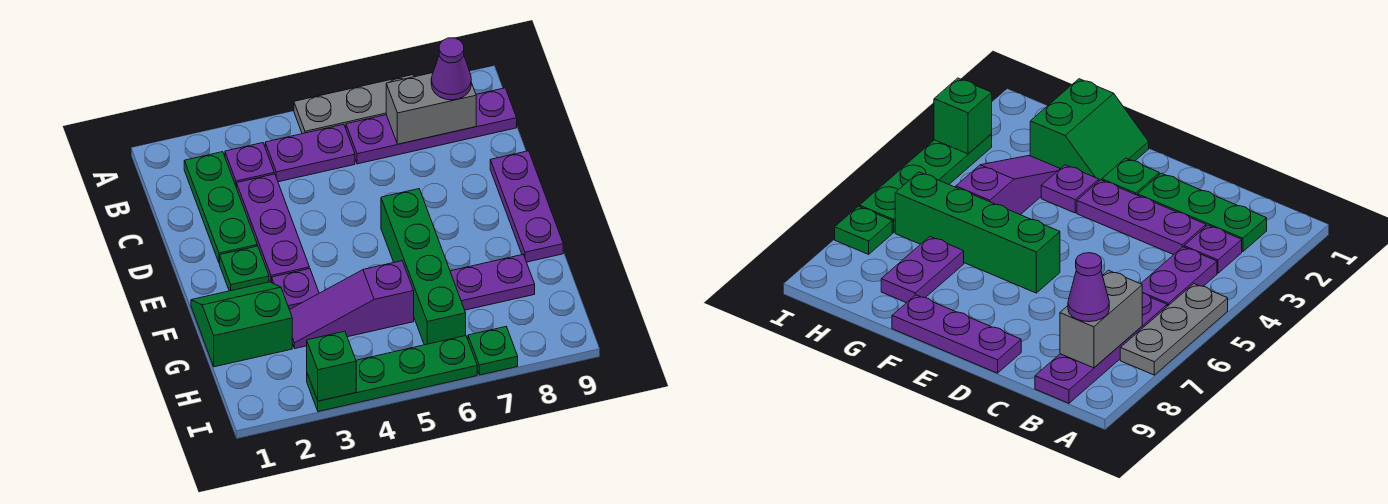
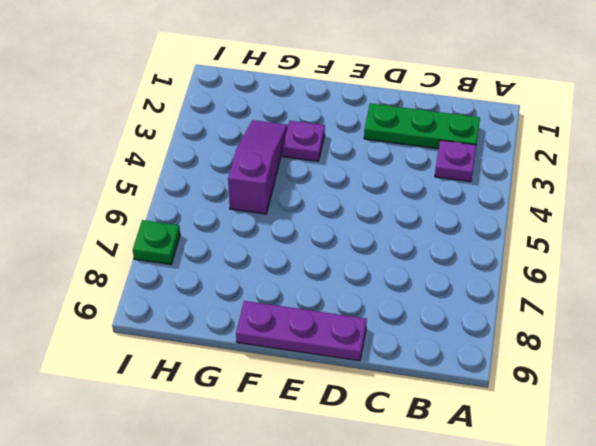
none -> grey plate A5:A7 level 1
none -> purple plate B4:B5 level 1
none -> purple plate B6:B9 level 1

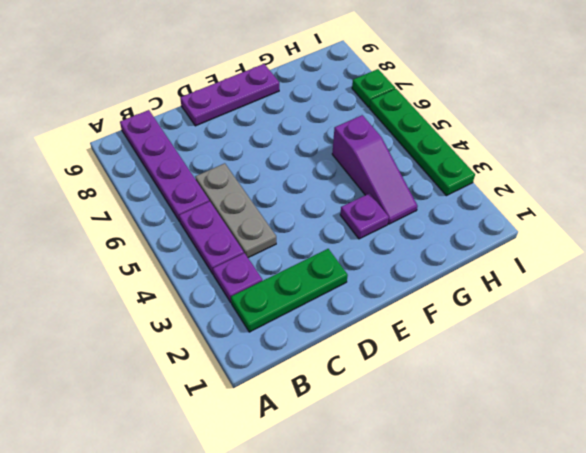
grey plate C4:C6 level 1 -> grey plate A5:A7 level 1
none -> purple plate C3:E3 level 1
none -> green plate E2 level 1
none -> green brick E6:H6 level 1

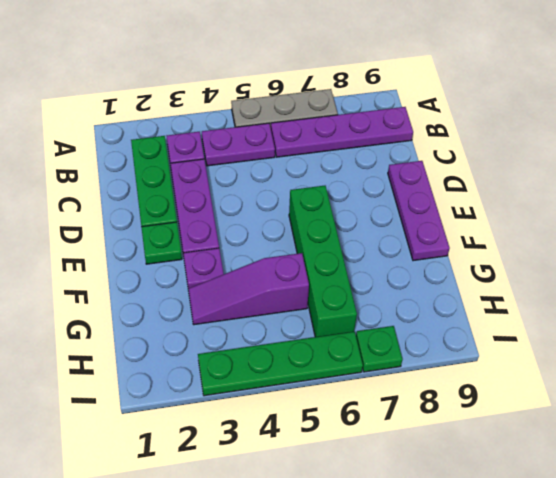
none -> green slope F1:G2 level 1 top G
none -> purple plate G7:G8 level 1
none -> grey brick B7:B8 level 2

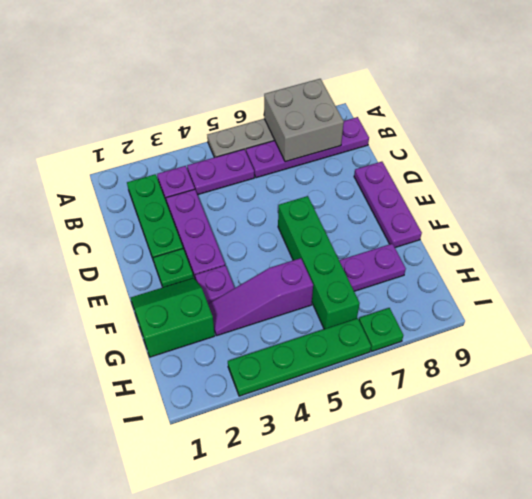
grey brick A7:B8 level 2 -> grey brick B7:B8 level 2
none -> green brick I3 level 2
none -> purple cone B8 level 3

